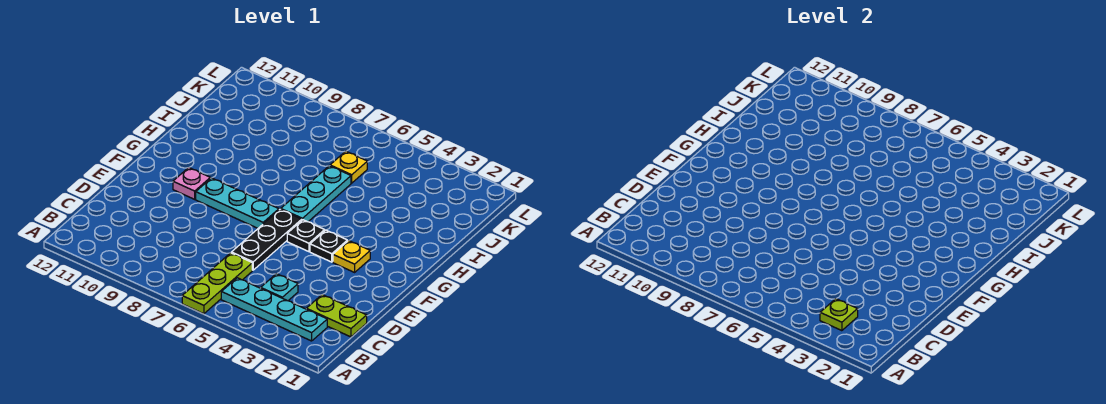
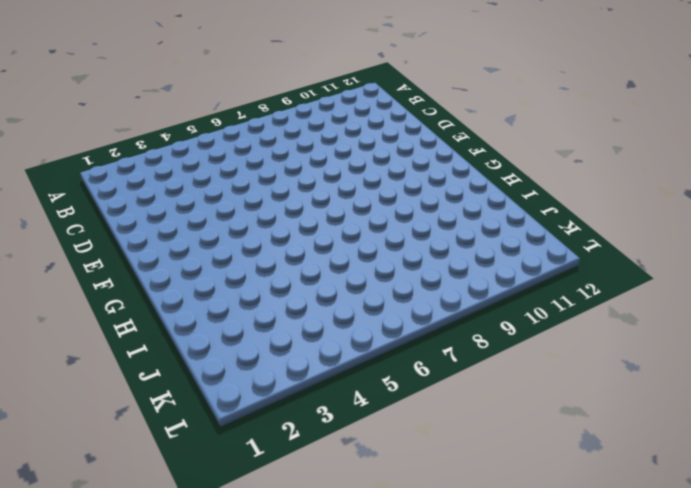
none -> lime plate A6:C6 level 1
none -> cyan plate B2:B5 level 1
none -> lime plate C1:C2 level 1

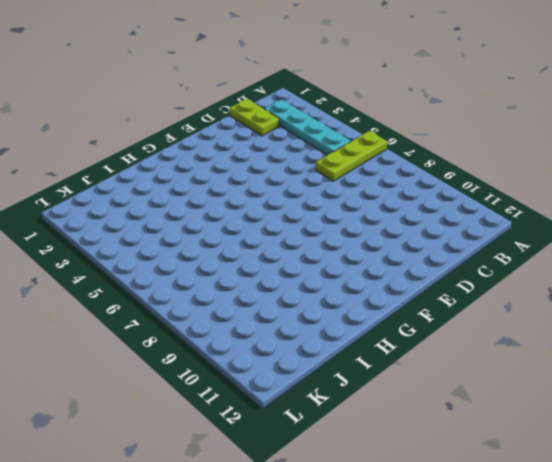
none -> cyan plate C4 level 1
none -> black plate D6:F6 level 1
none -> yellow plate F3 level 1

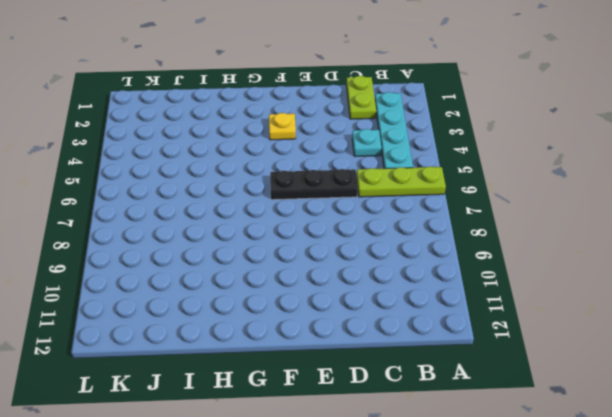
none -> black plate F4 level 1
none -> black plate F5 level 1
none -> cyan plate F7:F9 level 1

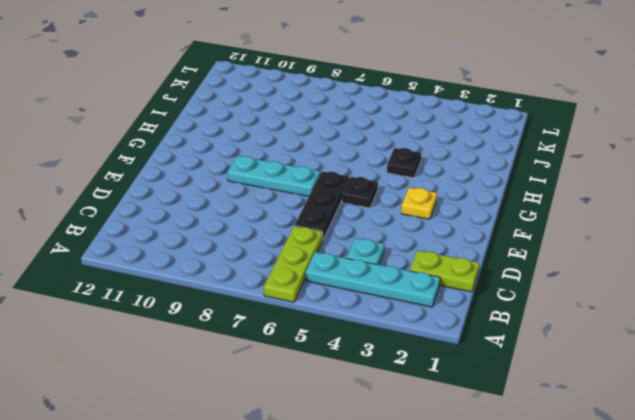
black plate H4 level 1 -> black plate F4 level 1
none -> pink plate F10 level 1
none -> cyan plate G6:I6 level 1
none -> yellow plate J6 level 1

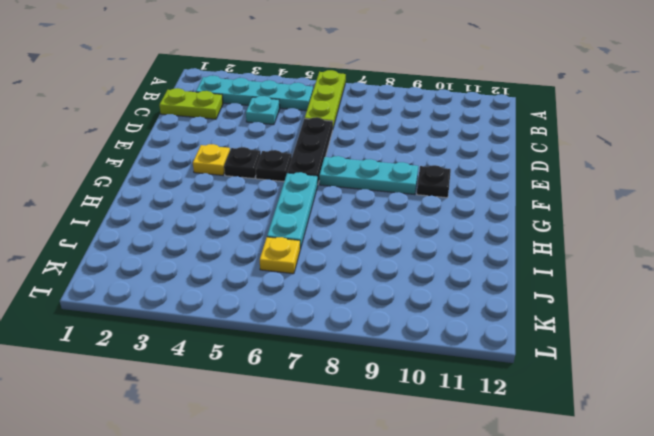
black plate F10 level 1 -> pink plate F10 level 1
none -> lime plate B3 level 2

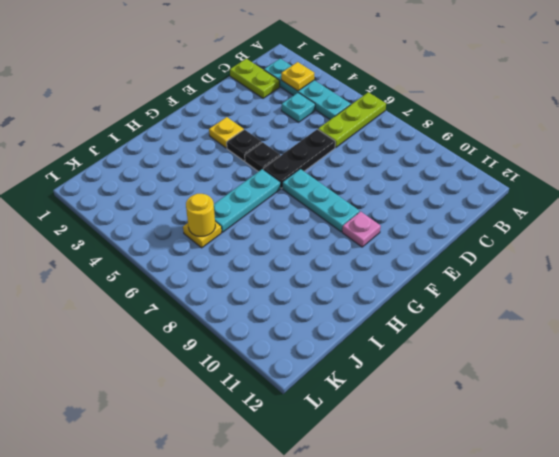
yellow plate B3 level 2 -> lime plate B3 level 2
yellow round brick J6 level 2 -> none

